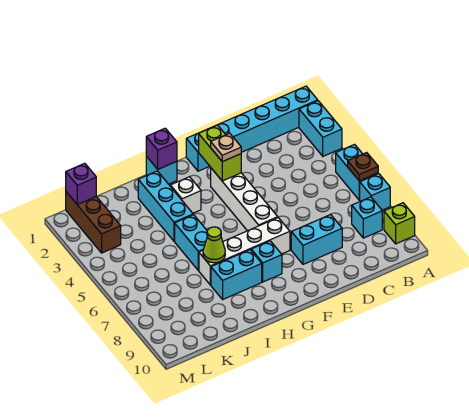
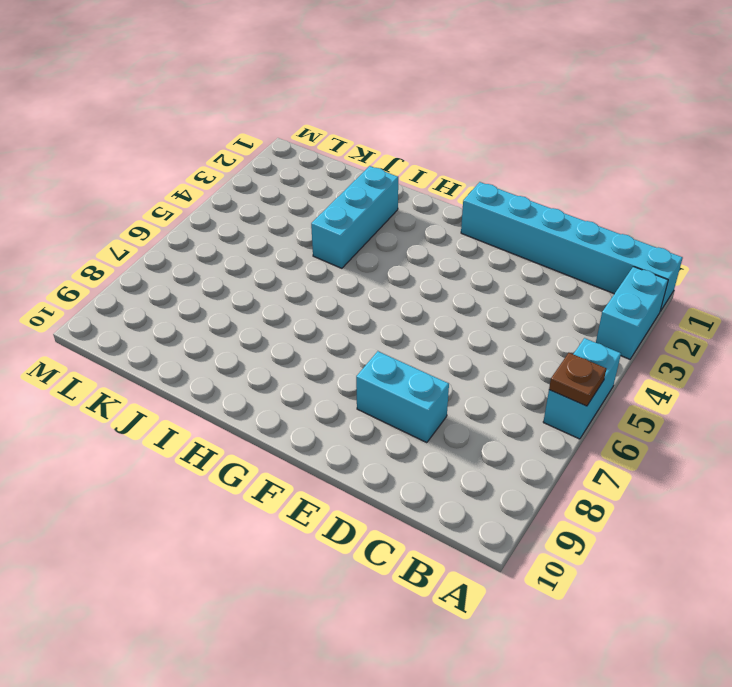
none -> cyan brick A7 level 1
none -> lime brick A9 level 1
none -> cyan brick B8 level 1

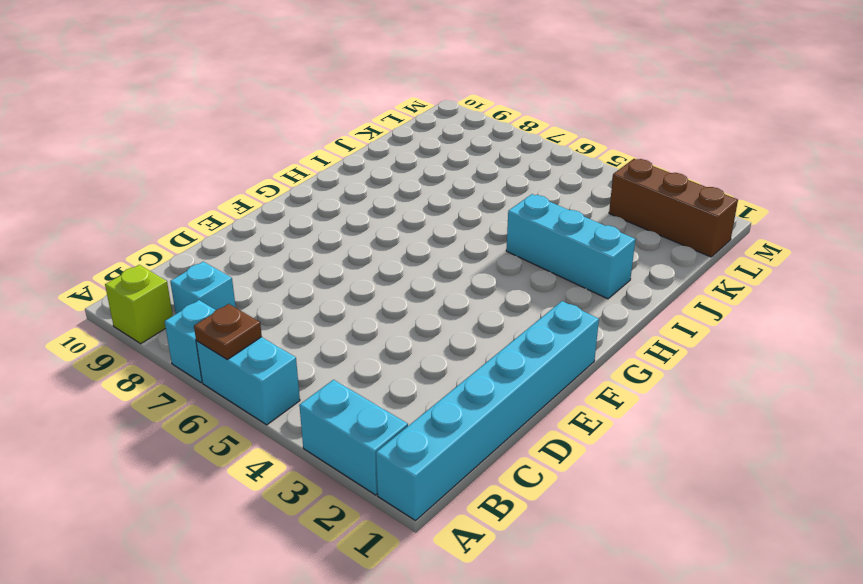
none -> cyan brick D8:E8 level 1
none -> white brick F3:F6 level 1
none -> white brick F7:I7 level 1

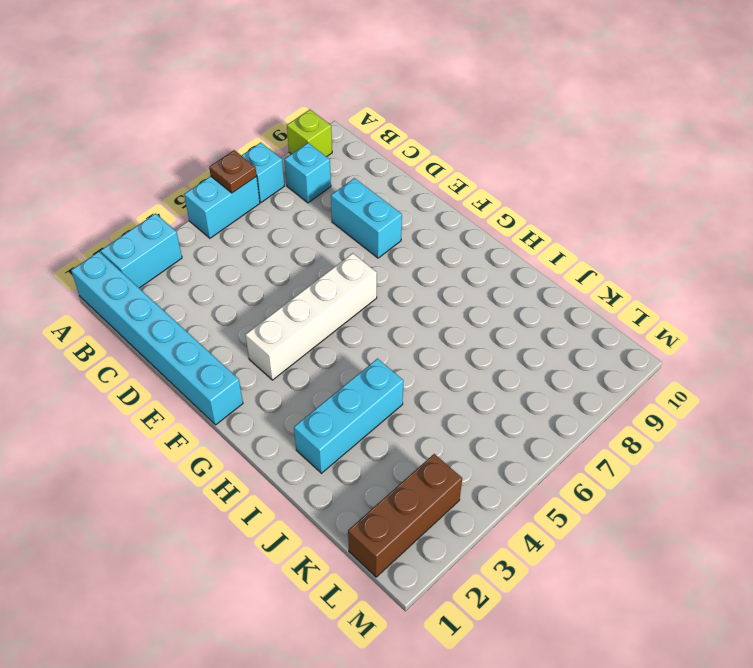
none -> white brick F7:I7 level 1
none -> cyan brick G8 level 1
none -> cyan brick H1 level 1

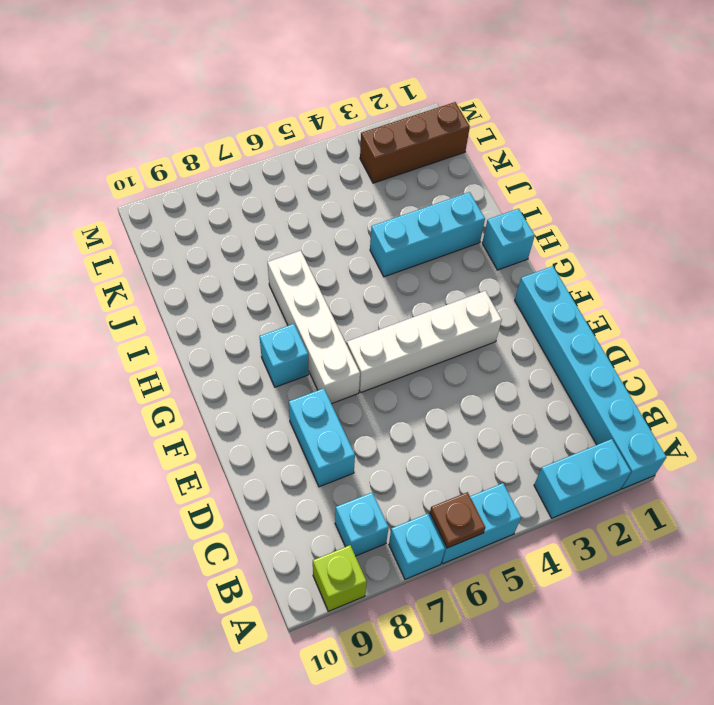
none -> white brick H3 level 1
none -> cyan brick H8:I8 level 1
none -> cyan brick I5:I6 level 1

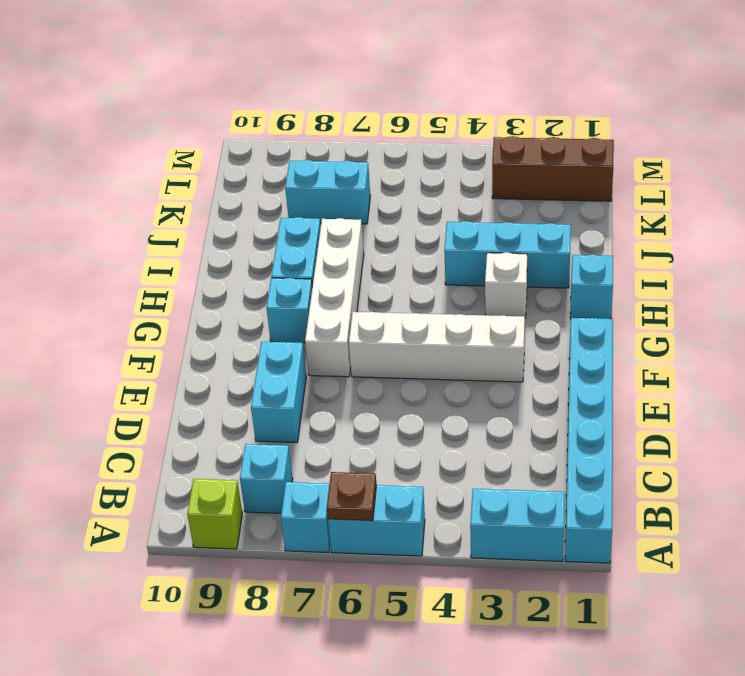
cyan brick K7:K8 level 1 -> cyan brick I5:I6 level 1
none -> lime brick F2:F3 level 2
none -> purple brick H1 level 2
none -> lime cone I7 level 2

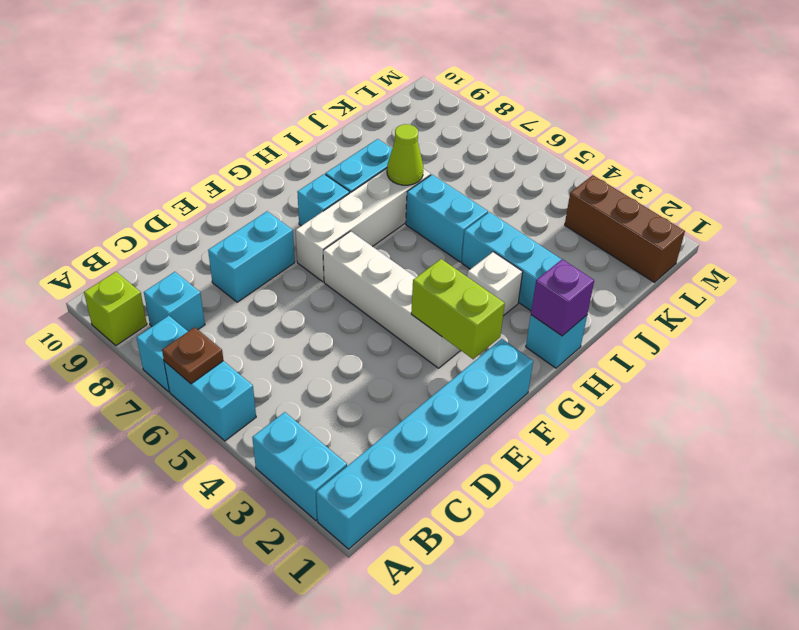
none -> purple brick L1 level 2
none -> tan plate F3 level 3

